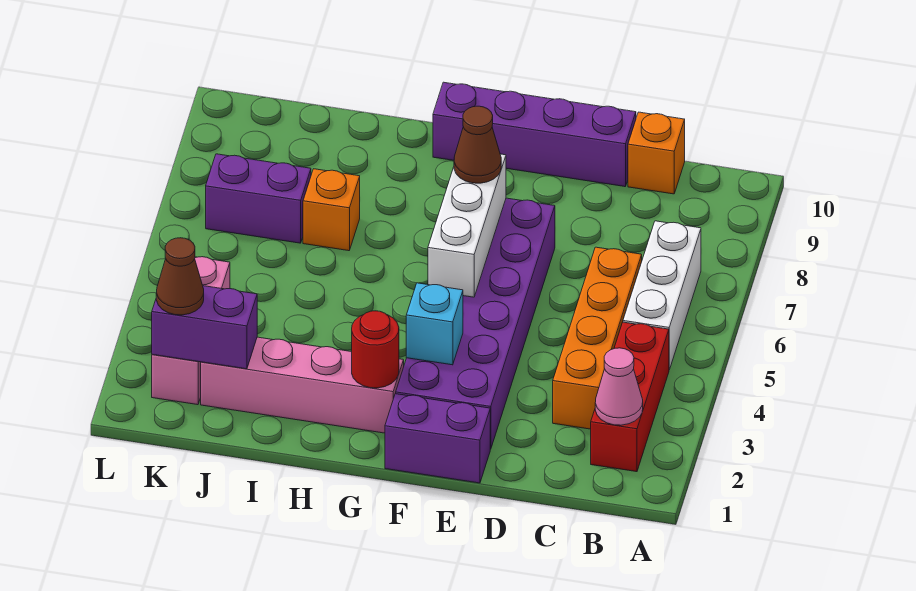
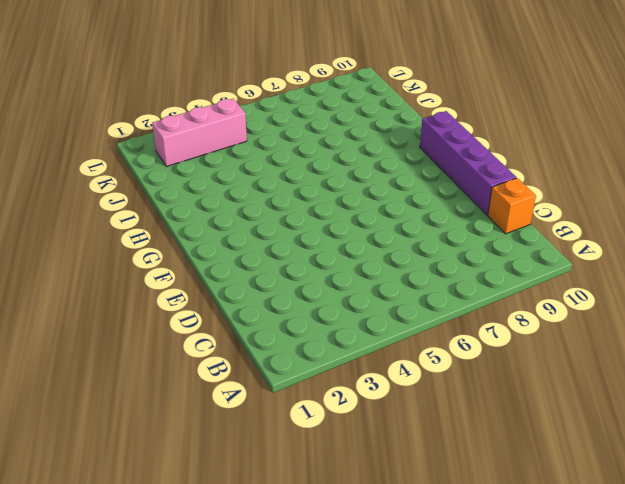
none -> red brick B2:B4 level 1
none -> white brick B5:B7 level 1
none -> orange brick C3:C6 level 1

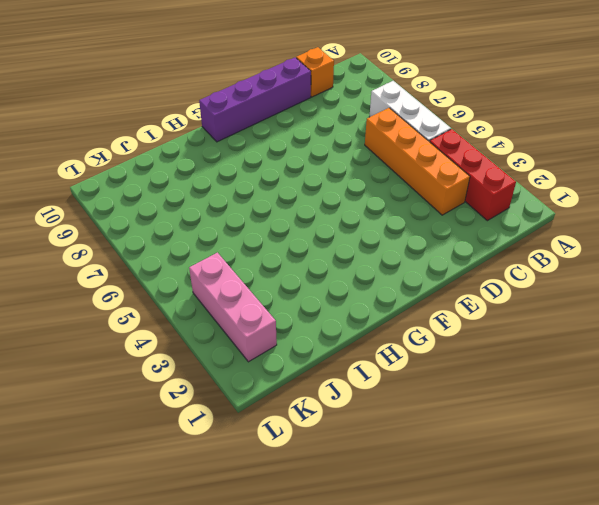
none -> purple brick E1:F1 level 1
none -> purple brick E2:F7 level 1
none -> pink brick G2:J2 level 1

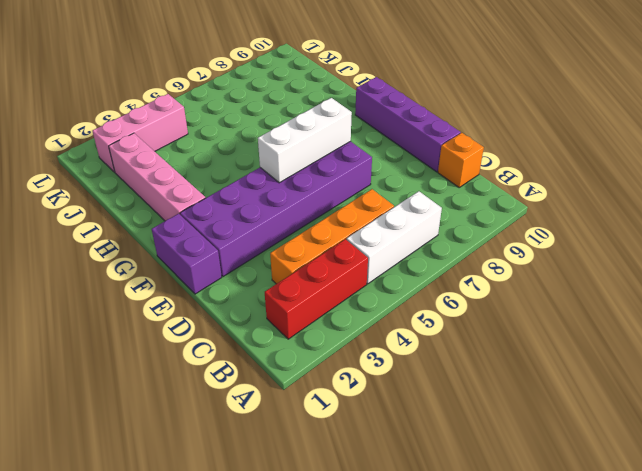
none -> orange brick I7 level 1
none -> purple brick J7:K7 level 1
none -> pink cone B2 level 2

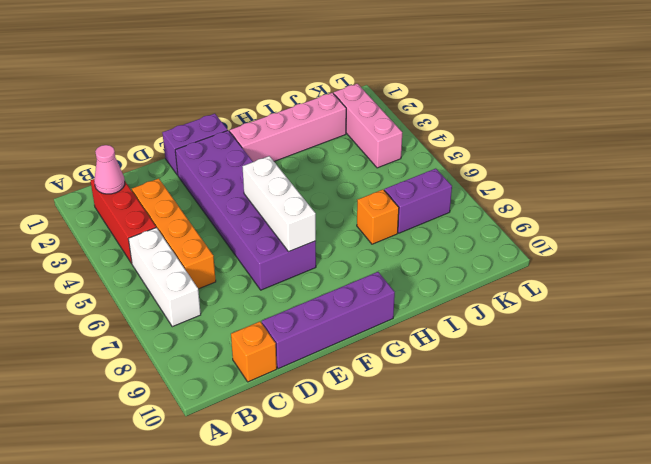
none -> cyan brick F3 level 2
none -> red round brick G2 level 2
none -> purple brick J2:K2 level 2

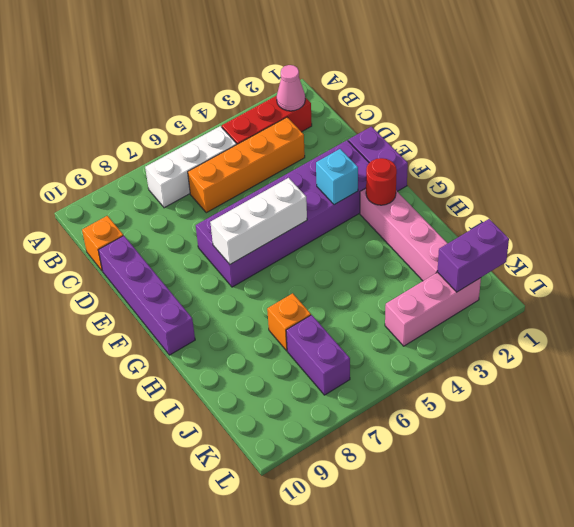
purple brick K1:K2 level 2 -> purple brick J2:K2 level 2
none -> brown cone F7 level 3
none -> brown cone K2 level 3

